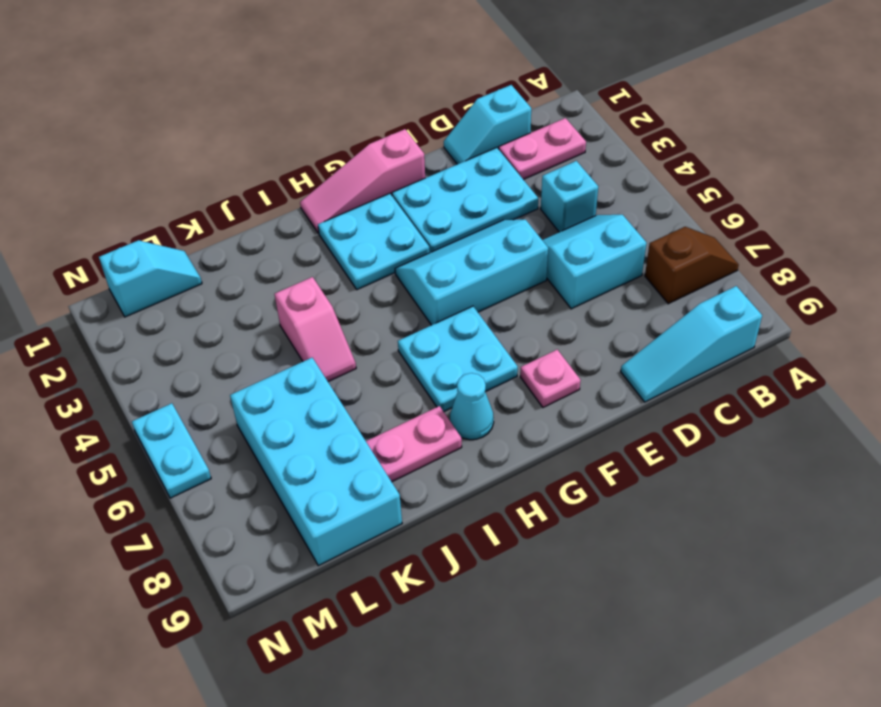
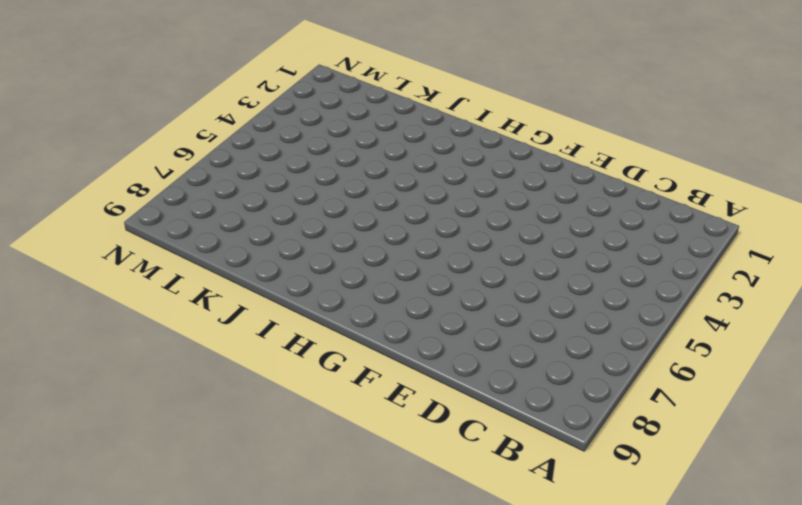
none -> brown slope A7:B7 level 1 top B
none -> pink plate B2:C2 level 1
none -> cyan slope B9:D9 level 1 top B

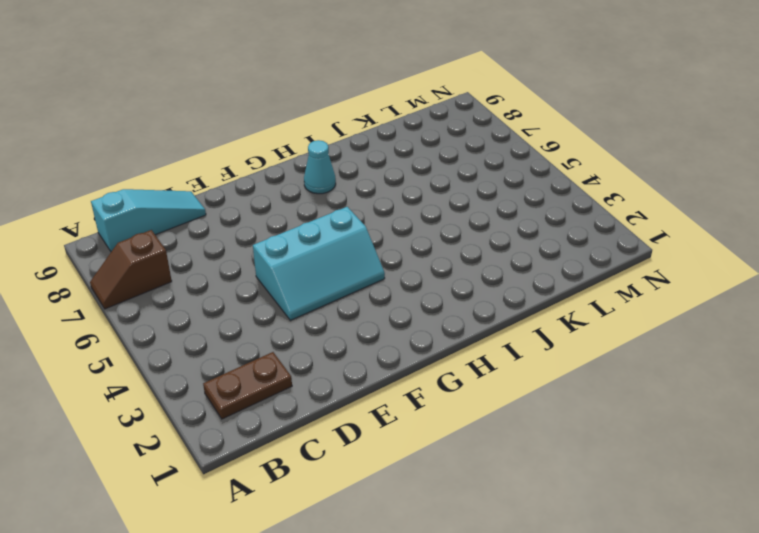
brown plate B2:C2 level 1 -> pink plate B2:C2 level 1
none -> cyan slope C1:D1 level 1 top C
none -> cyan brick C4 level 1
none -> cyan slope C5:D6 level 1 top 6

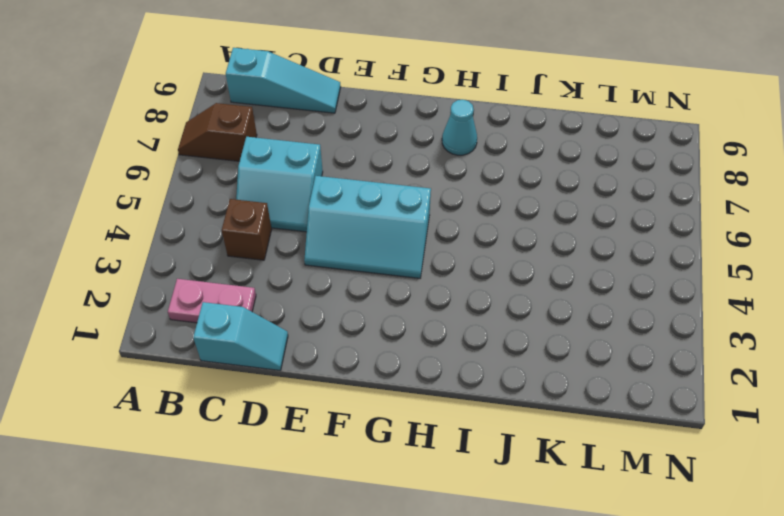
brown brick C4 level 1 -> cyan brick C4 level 1
none -> cyan plate D2:F3 level 1
none -> pink slope F1:H1 level 1 top F
none -> pink plate F8 level 1

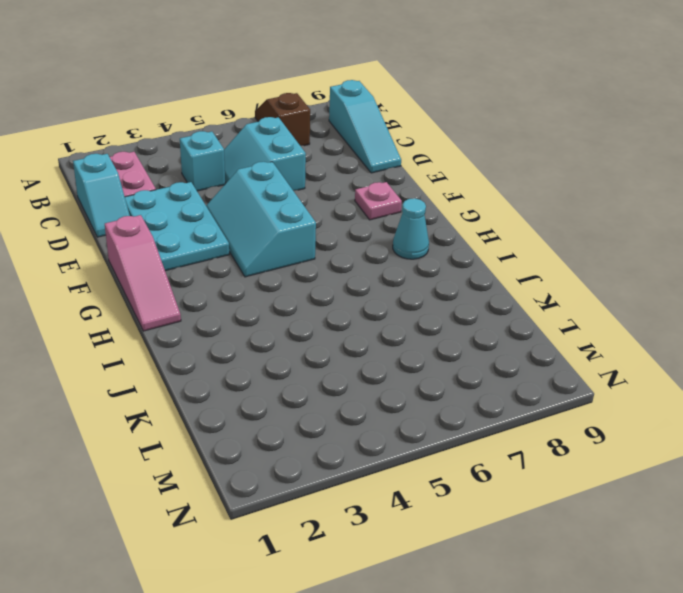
none -> cyan plate G2:H3 level 1
none -> cyan plate G6:H7 level 1
none -> pink plate I8:J8 level 1

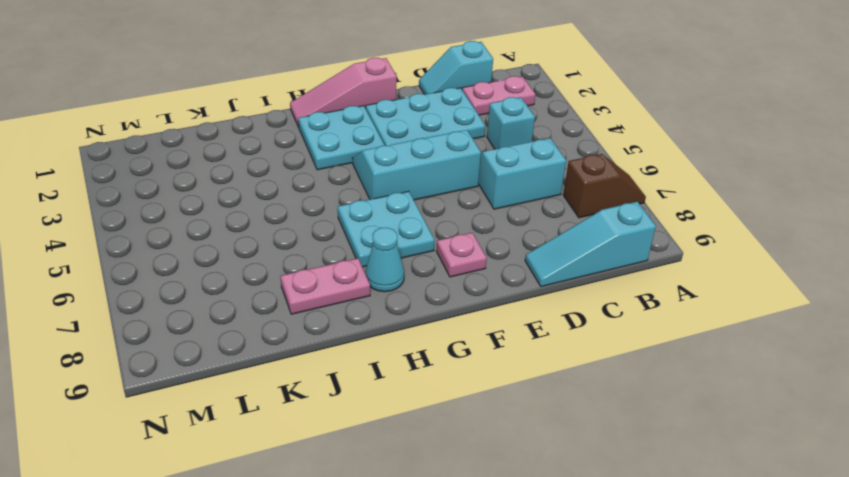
none -> pink slope J4:J5 level 1 top 4
none -> cyan brick K6:L9 level 1
none -> cyan slope L1:M1 level 1 top M

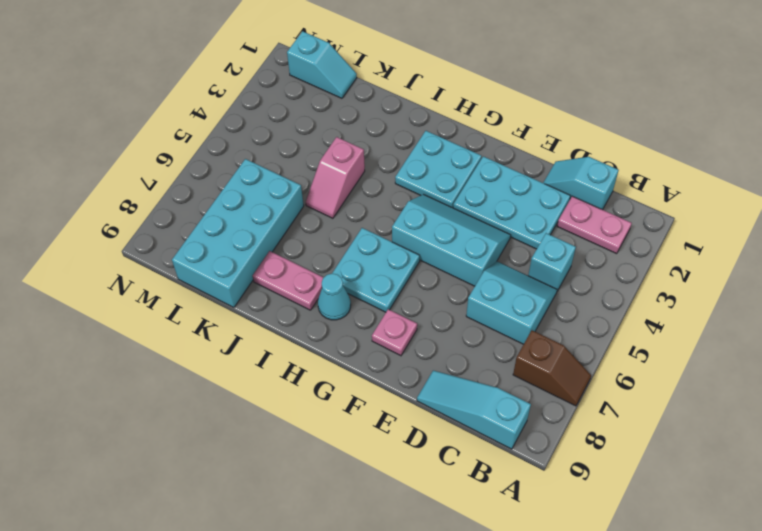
none -> pink slope F1:H1 level 1 top F
none -> cyan plate N5:N6 level 1

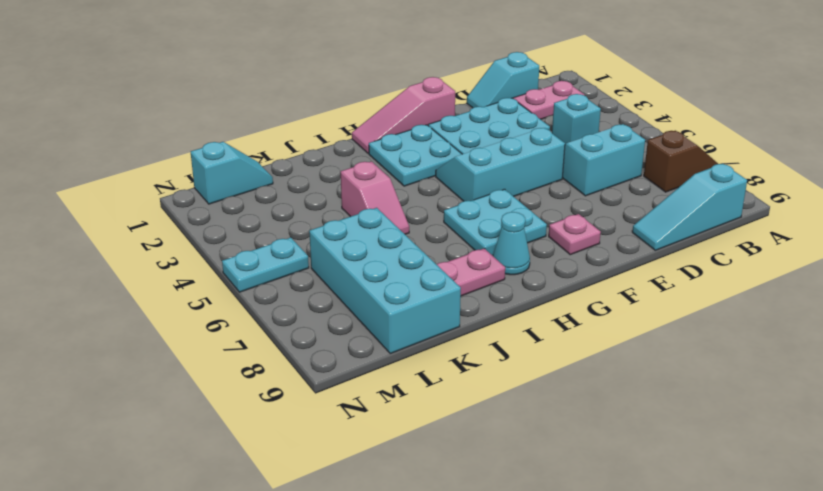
cyan plate M5:N5 level 1 -> cyan plate N5:N6 level 1

